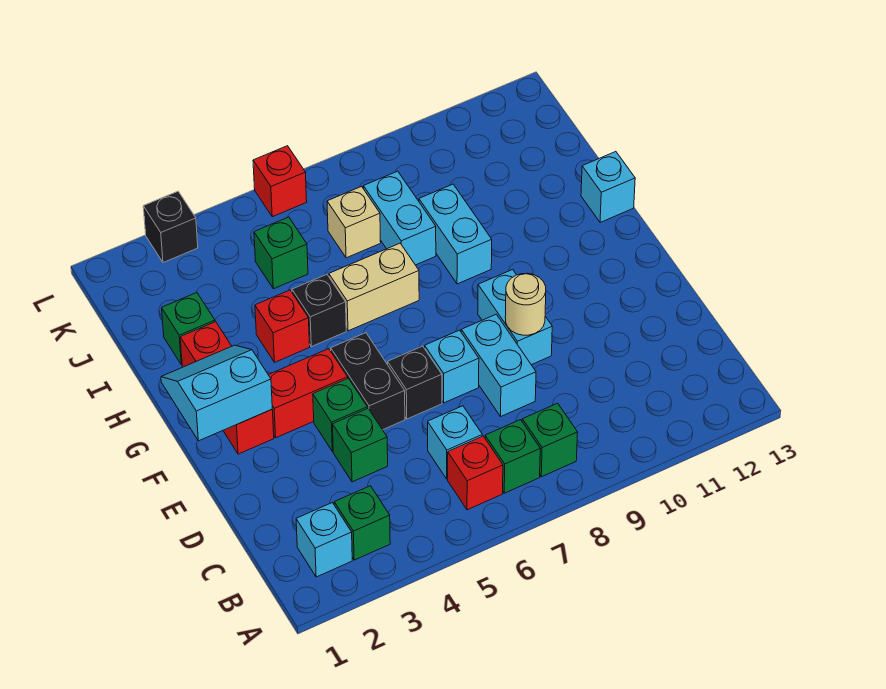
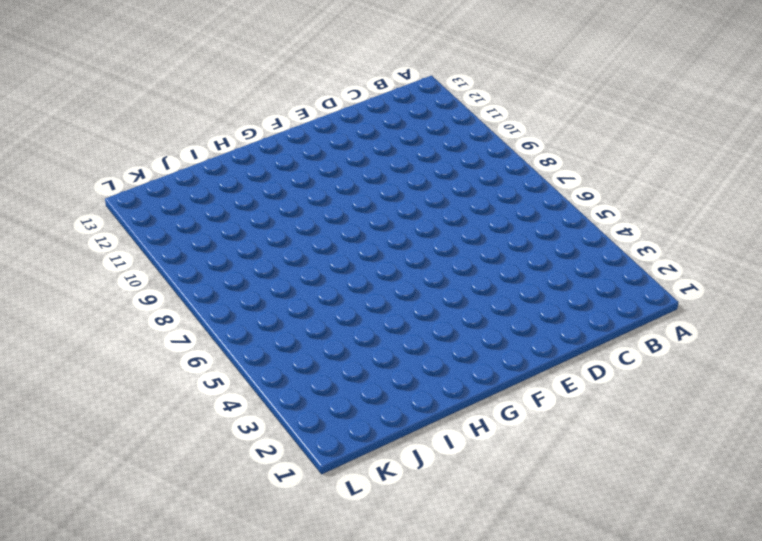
none -> cyan brick B2 level 1
none -> green brick B3 level 1
none -> red brick B6 level 1

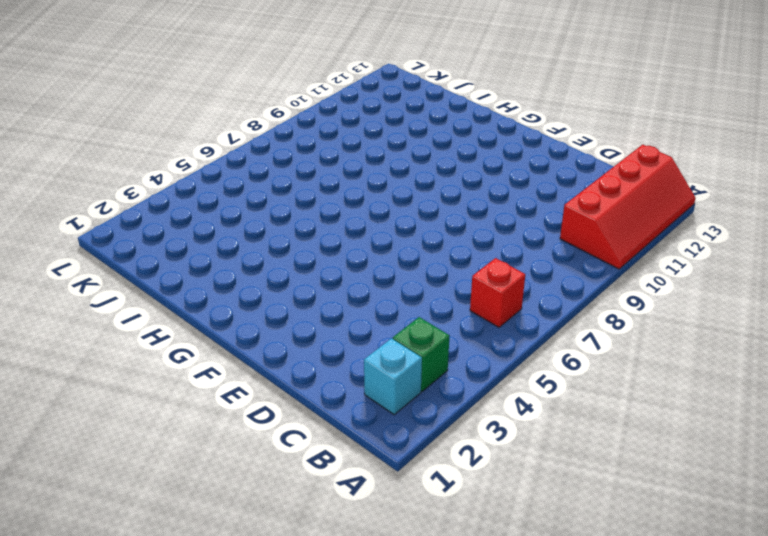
red slope A10:B13 level 1 top B -> none
none -> green brick B7 level 1
none -> green brick B8 level 1
none -> cyan brick C6 level 1

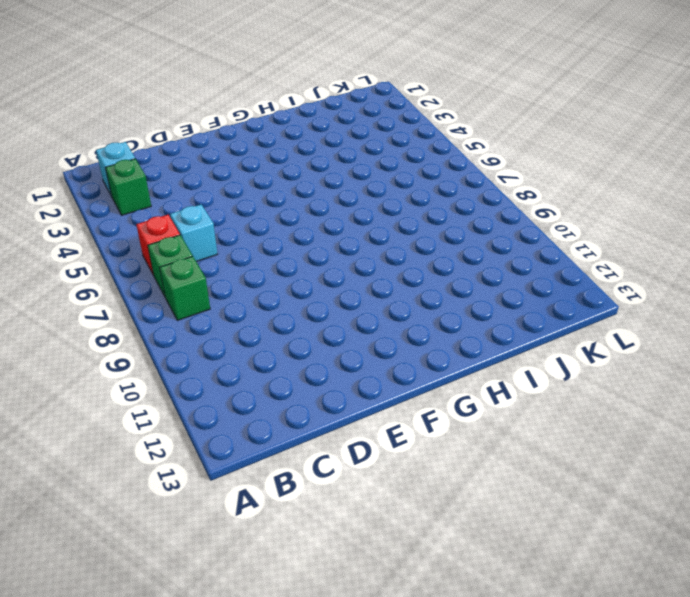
none -> green brick D4 level 1
none -> cyan brick D8:E8 level 1
none -> green brick E4 level 1

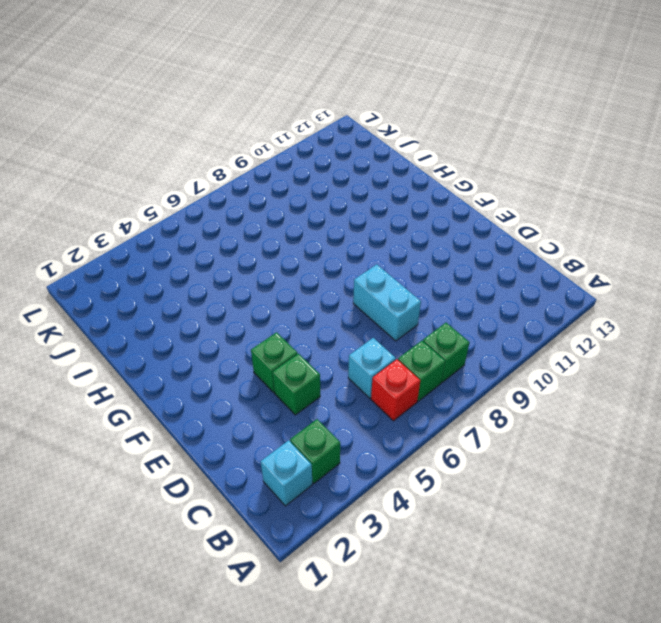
none -> black brick E5:F5 level 1
none -> black brick E6 level 1
none -> cyan brick E7 level 1

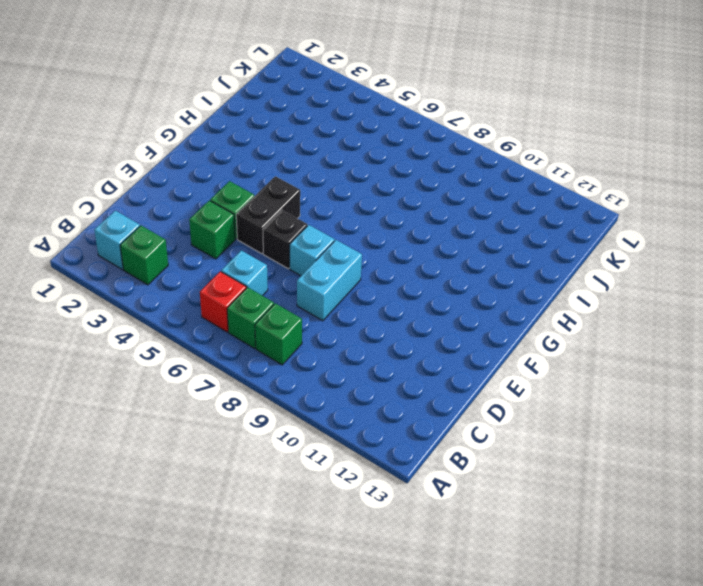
none -> cyan brick E9:F9 level 1
none -> red brick F2:H2 level 1
none -> red brick F3:F4 level 1

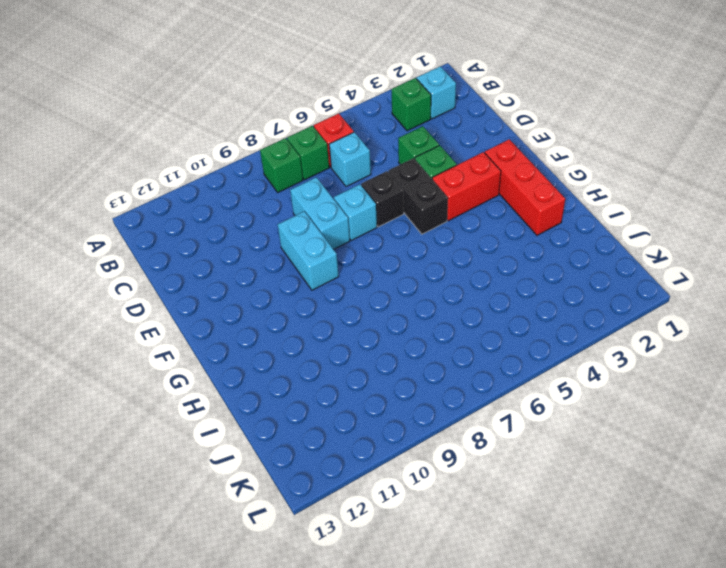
none -> red brick H4 level 1
none -> black brick H5 level 1
none -> tan brick H6:H7 level 1

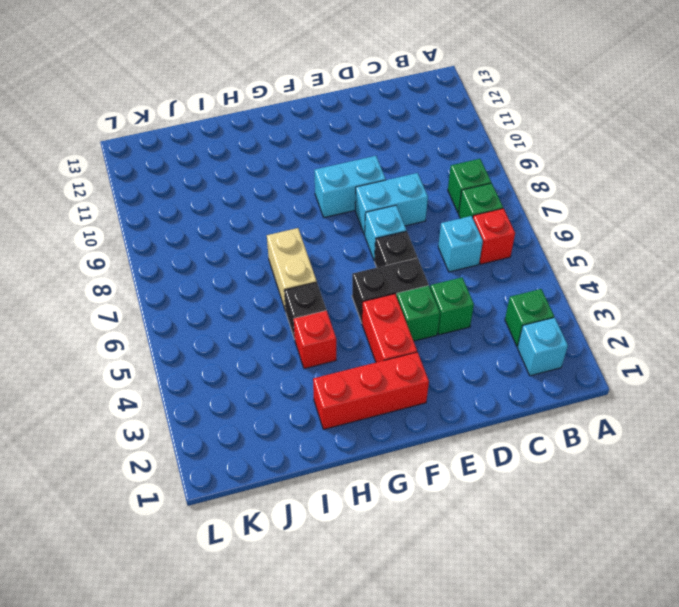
none -> cyan brick H9:I9 level 1
none -> cyan brick H13 level 1
none -> green brick I2 level 1

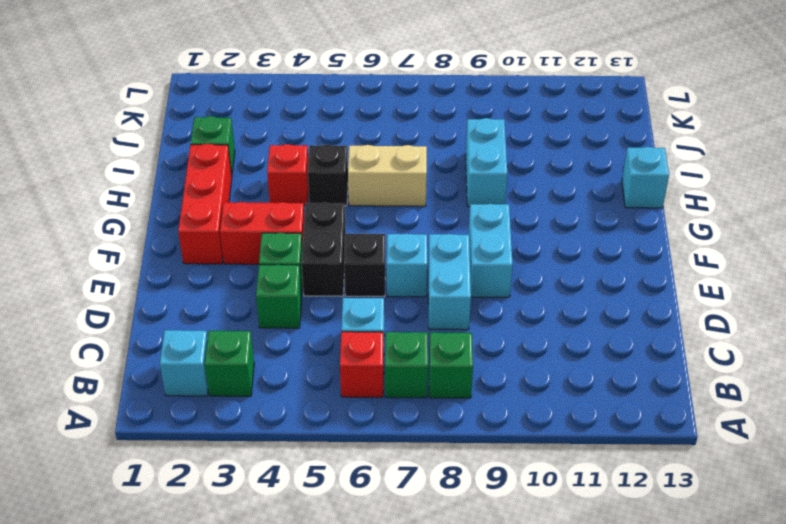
none -> cyan brick I8:J8 level 1
none -> green brick J5 level 1
none -> tan brick J7 level 1

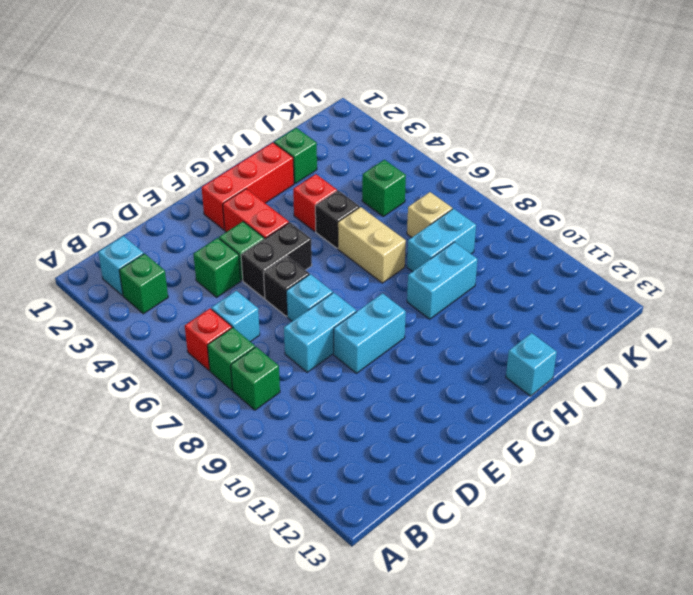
none -> black brick L3 level 1
none -> red brick L6 level 1
none -> tan round brick E9 level 2

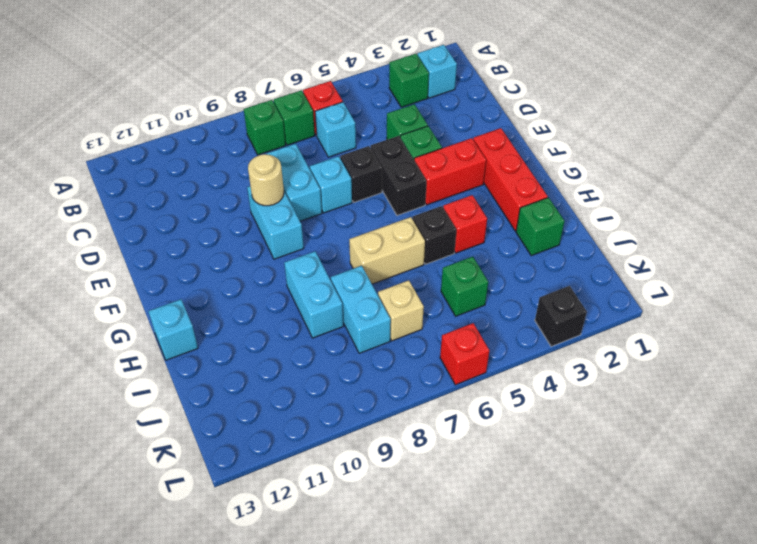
none -> cyan slope F1:G2 level 2 top F

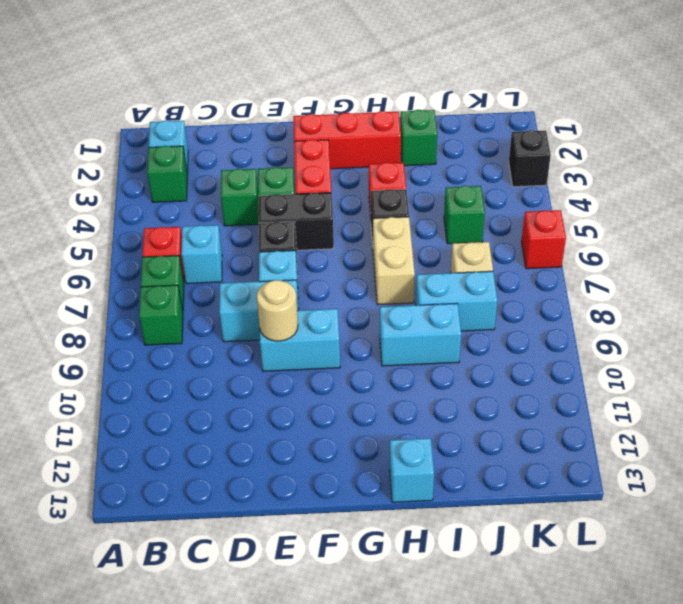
none -> cyan slope F1:G2 level 2 top F

